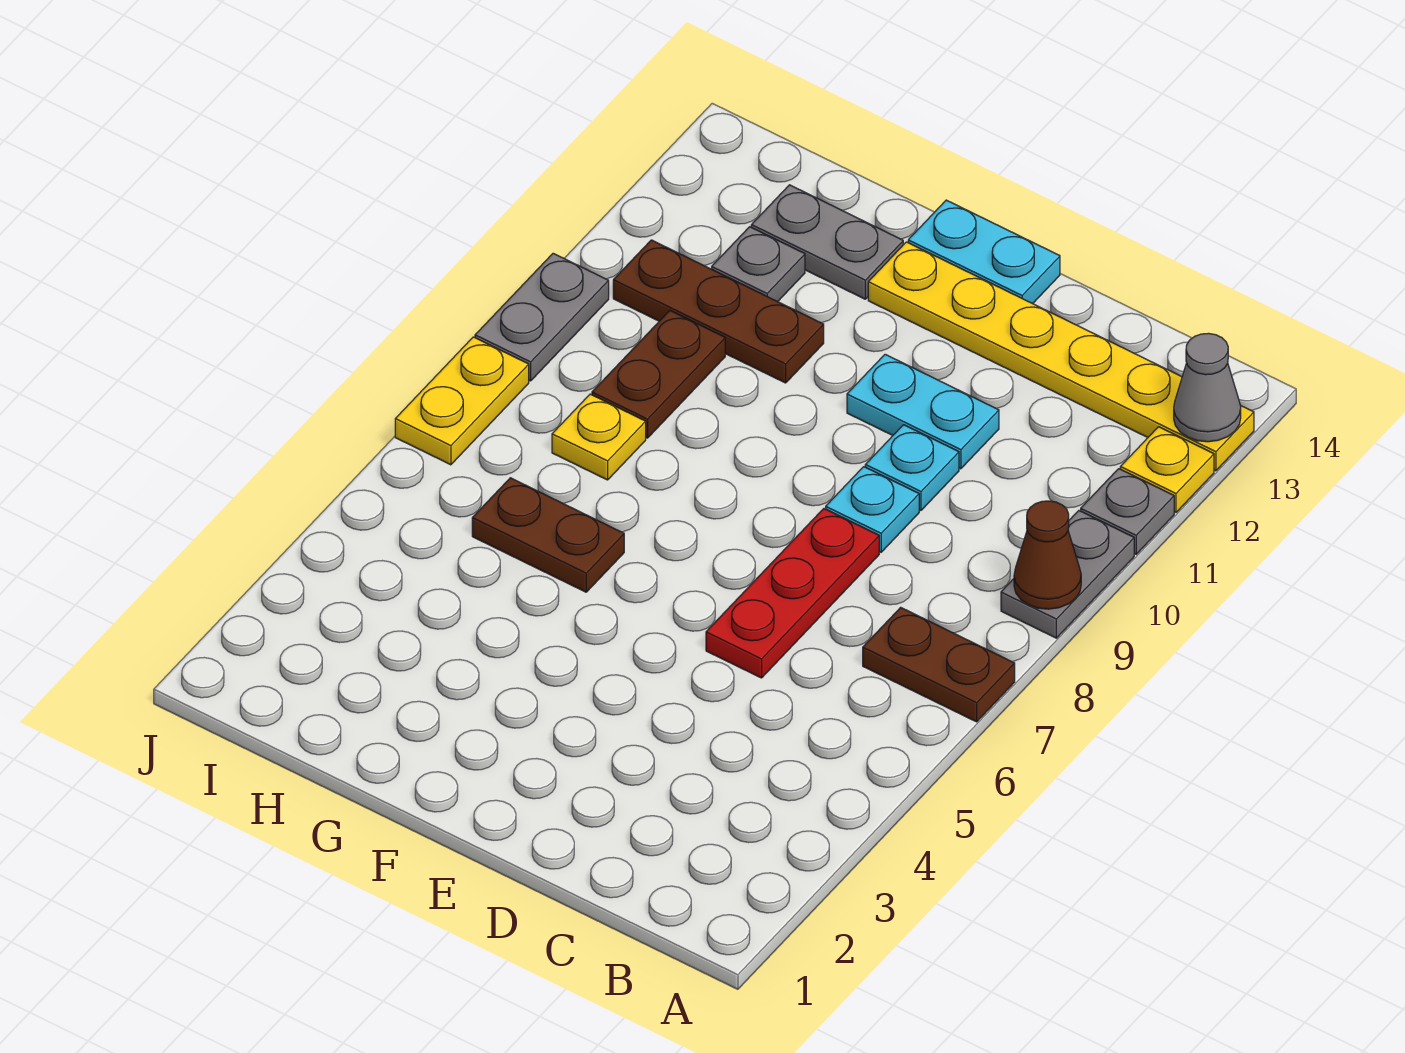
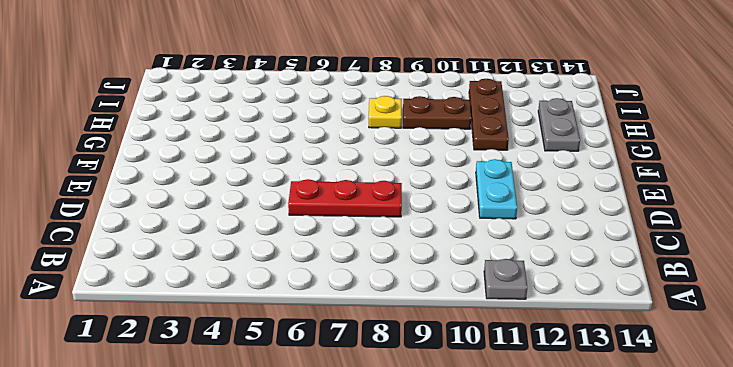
none -> brown plate A7:B7 level 1
none -> grey plate A9:A10 level 1
none -> yellow plate A12 level 1

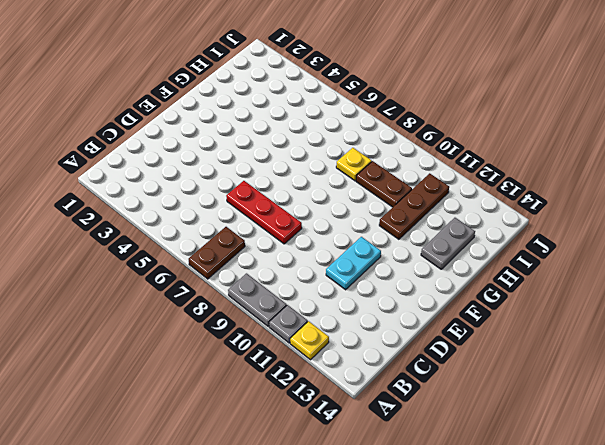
none -> yellow plate A13:F13 level 1
none -> cyan plate D9 level 1
none -> cyan plate D10 level 1

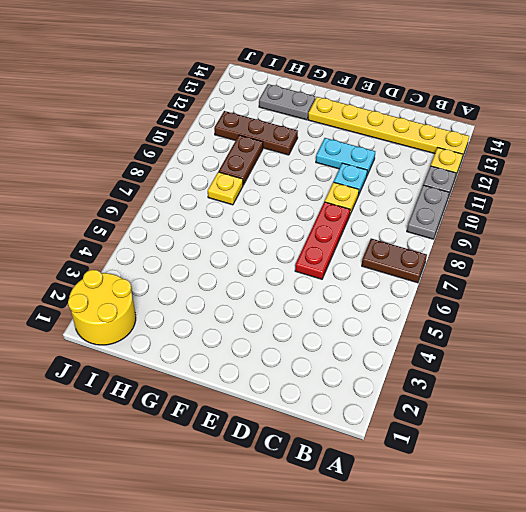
yellow plate D9 level 1 -> cyan plate D9 level 1
yellow round brick I1:J2 level 1 -> none
none -> cyan plate E14:F14 level 1
none -> brown plate G6:H6 level 1
none -> grey plate H12 level 1

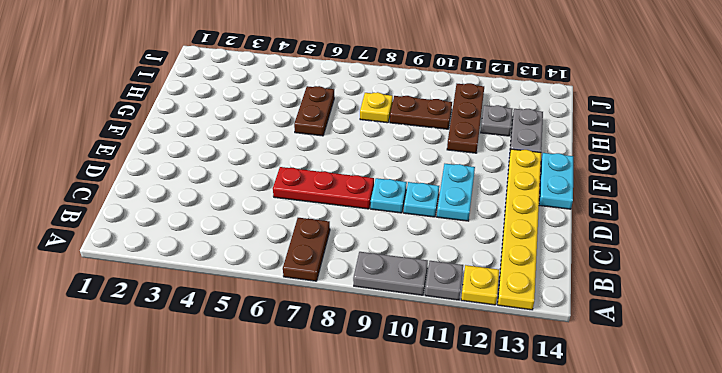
none -> yellow plate J7:J8 level 1
none -> grey plate J9:J10 level 1
none -> brown cone A9 level 2

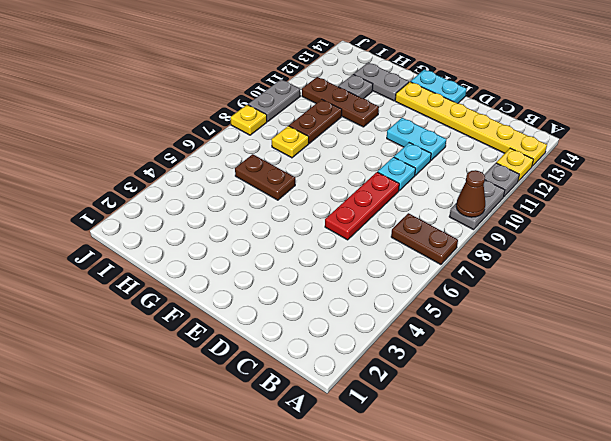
yellow plate J8 level 1 -> yellow plate J7:J8 level 1
none -> grey cone A13 level 2

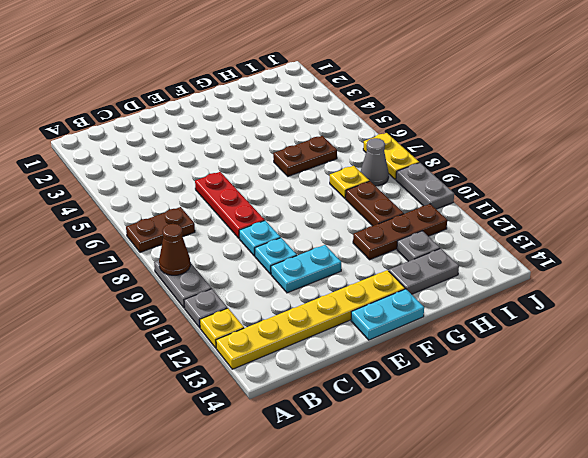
grey cone I8 level 1 -> grey cone A13 level 2

